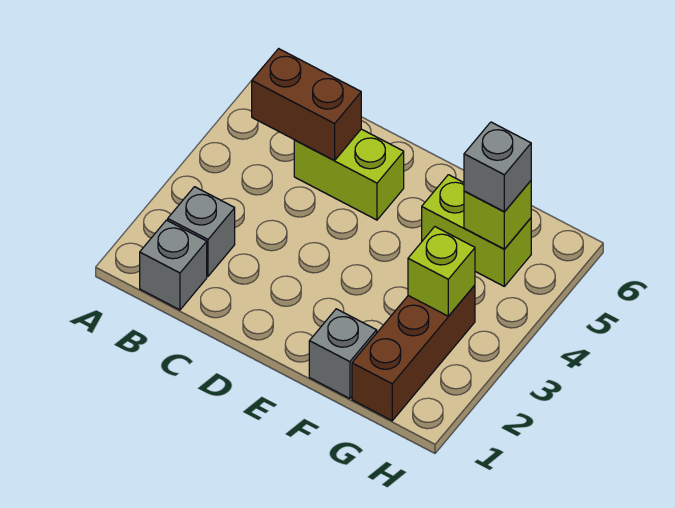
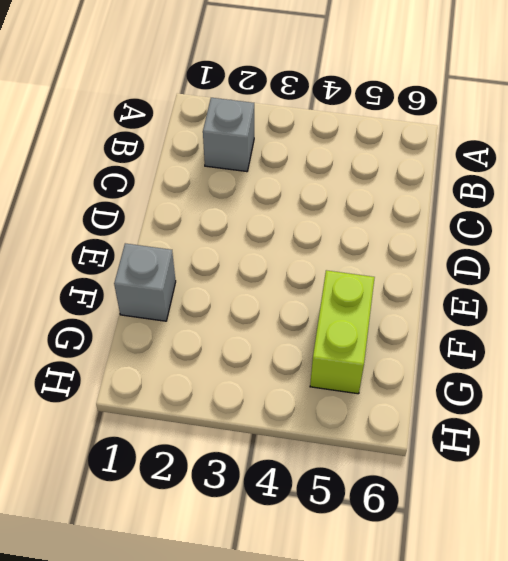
none -> grey brick B1 level 1
none -> lime brick C5:D5 level 1

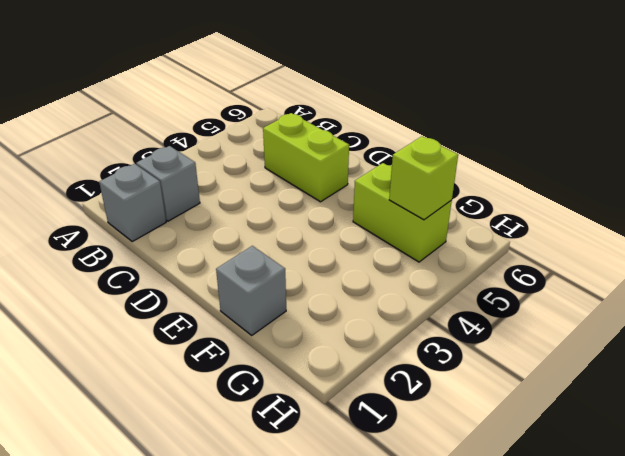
none -> brown brick G1:G3 level 1
none -> brown brick B5:C5 level 2

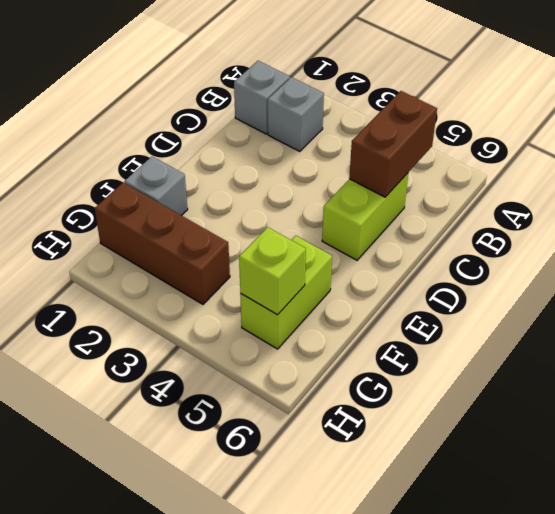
none -> lime brick G3 level 2
none -> grey brick G5 level 3

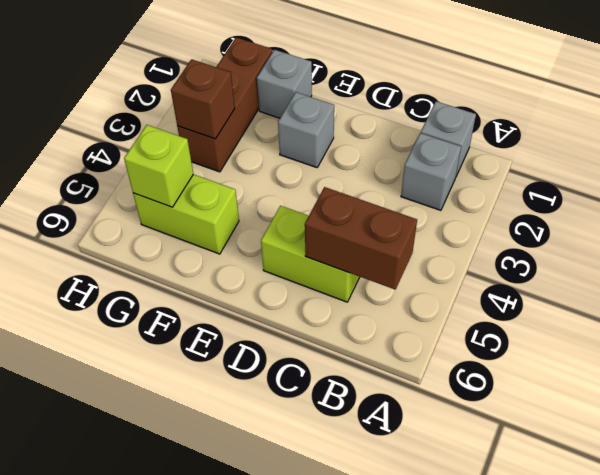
grey brick E2 level 1 -> grey brick G5 level 3
brown brick G3 level 2 -> lime brick G3 level 2

